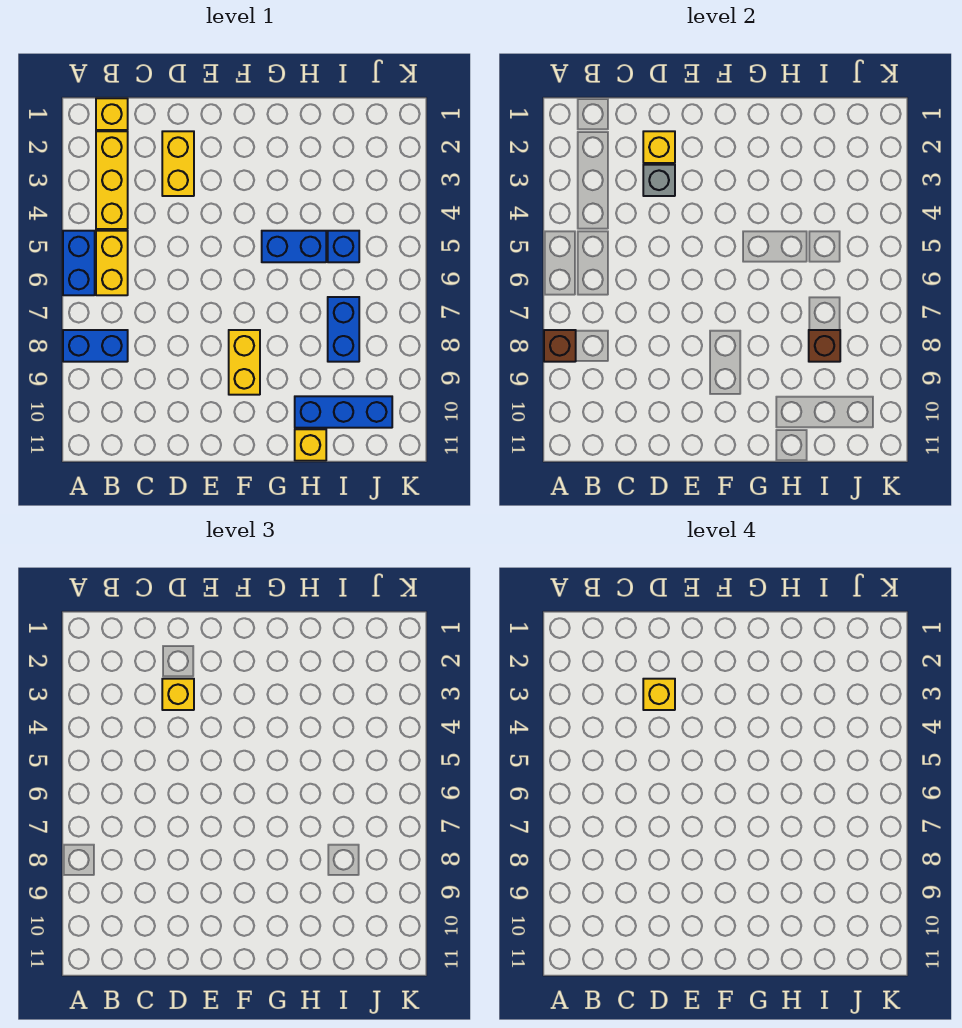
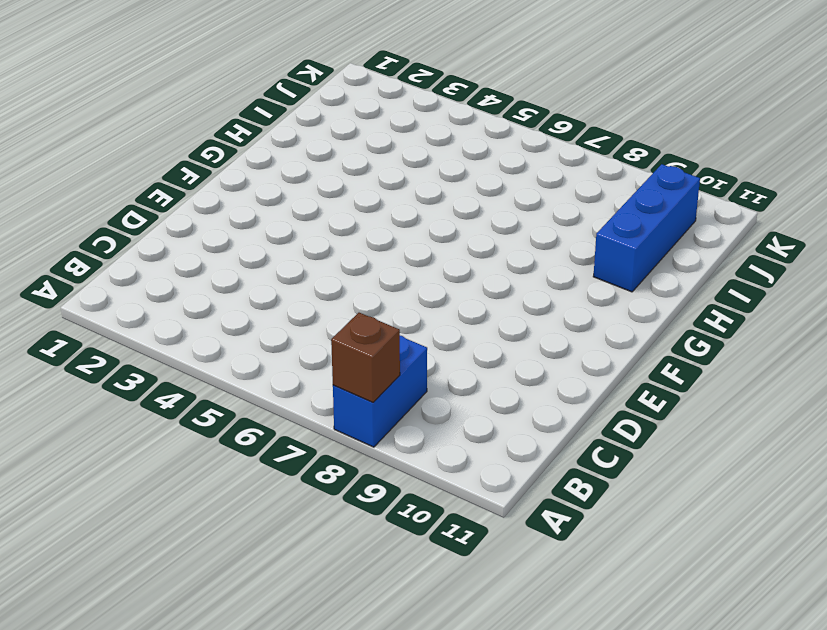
none -> blue brick A5:A6 level 1
none -> yellow brick B1 level 1
none -> yellow brick B2:B4 level 1

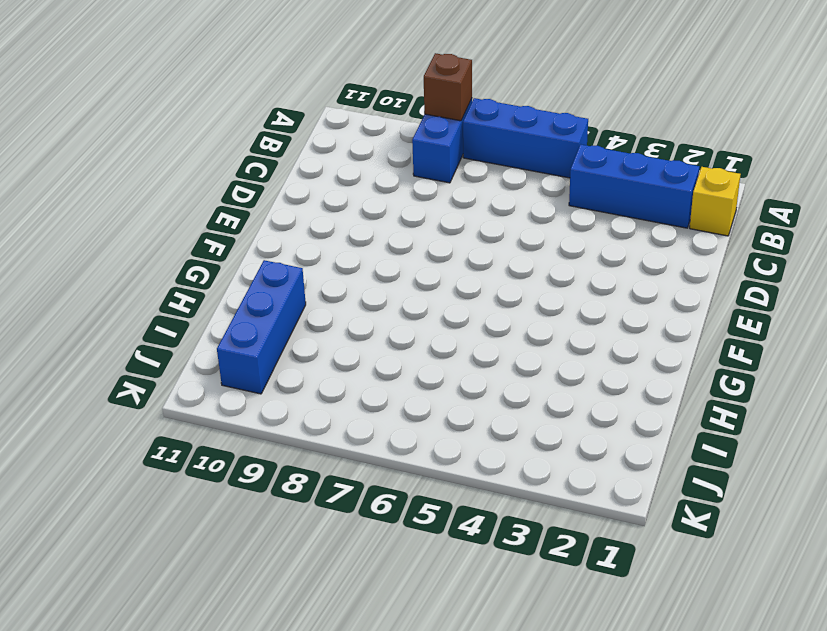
blue brick A5:A7 level 1 -> blue brick A5:A6 level 1
blue brick B2:B4 level 1 -> yellow brick B2:B4 level 1
none -> yellow brick B5:B6 level 1
none -> yellow brick D2:D3 level 1
none -> yellow brick F8:F9 level 1

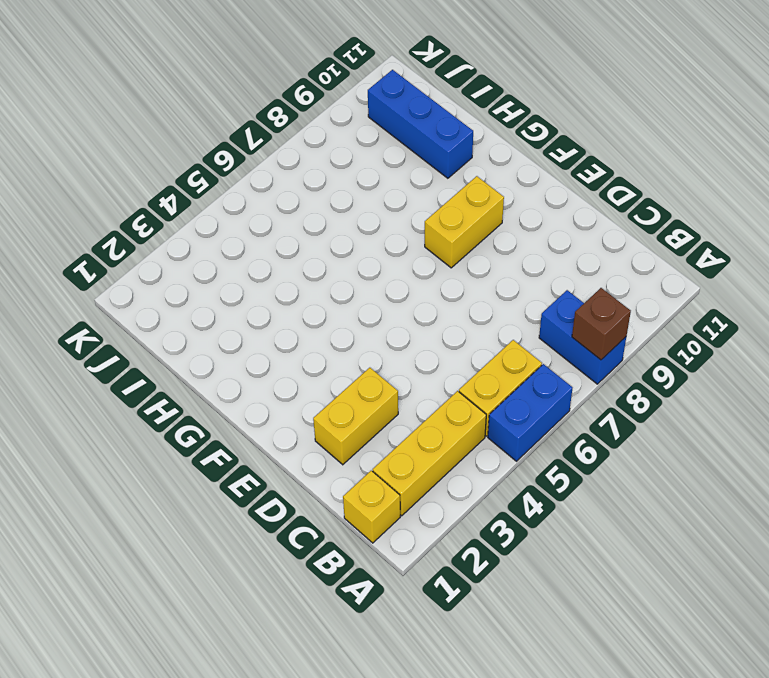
none -> blue brick G5:H5 level 1
none -> yellow brick H11 level 1
none -> blue brick I5 level 1

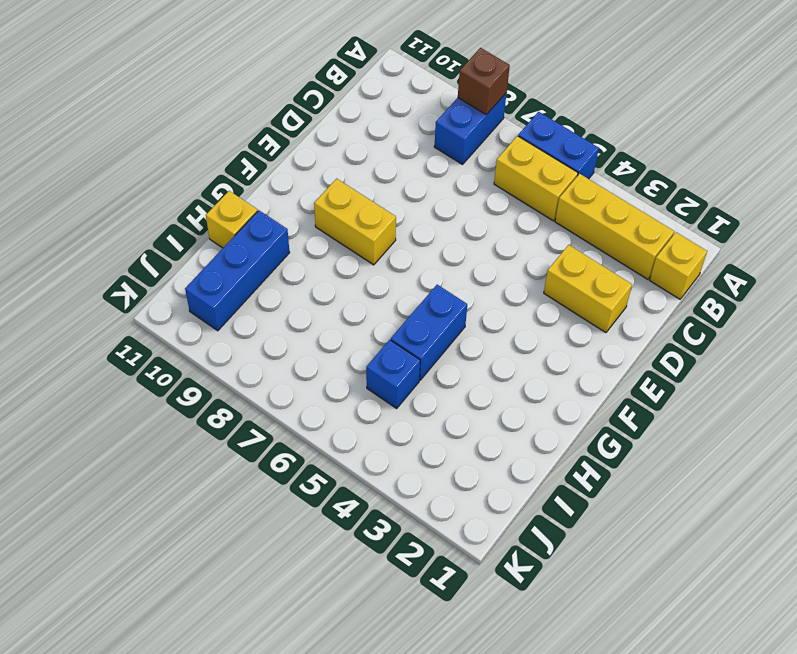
none -> blue brick I7:I8 level 1
none -> yellow brick D2 level 2
none -> grey brick D3 level 2

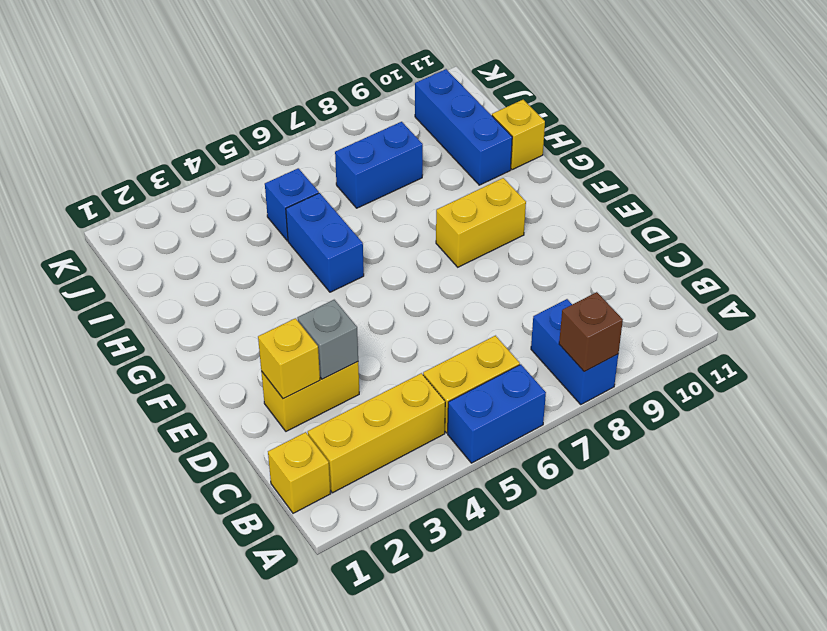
none -> brown brick I8 level 2
none -> yellow brick D3 level 3
none -> yellow brick D3 level 4

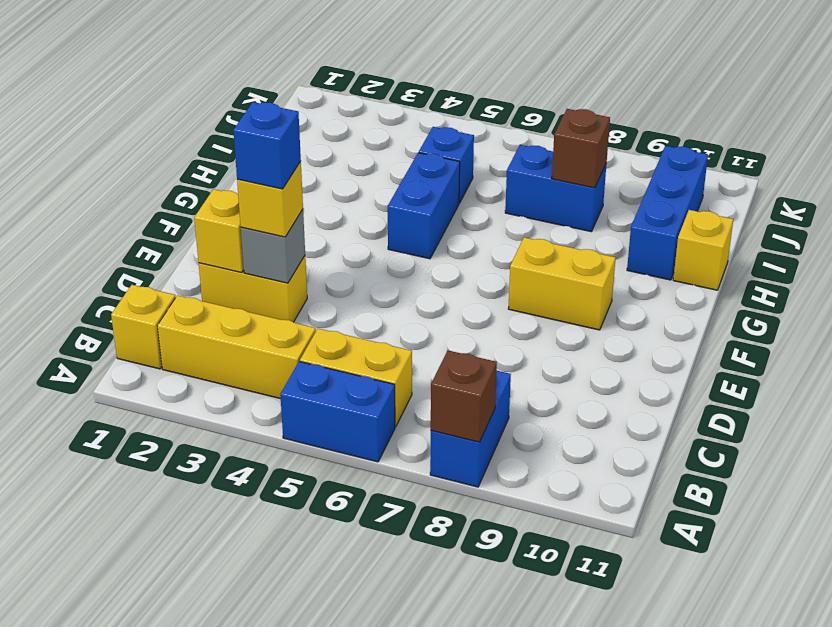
blue brick D3 level 4 -> yellow brick D3 level 4

